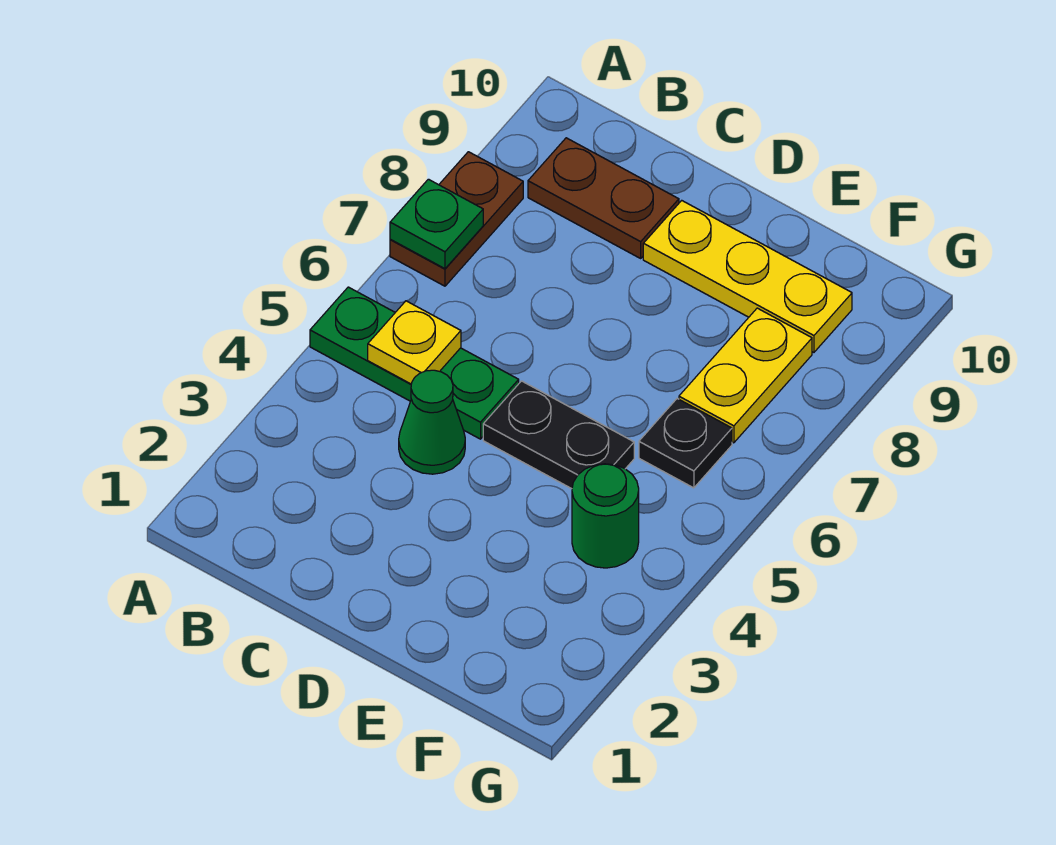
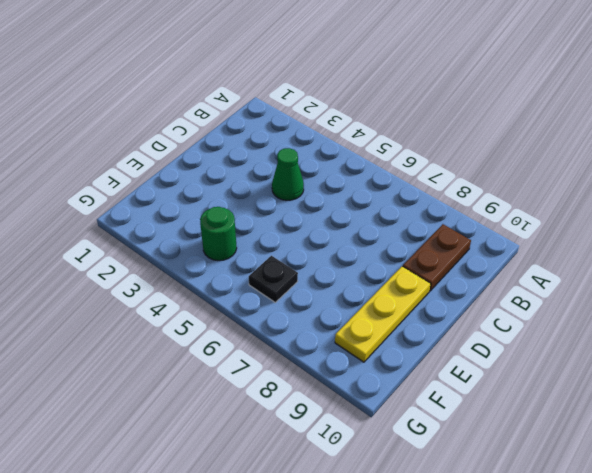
none -> green plate A5:C5 level 1
none -> brown plate A7:A8 level 1

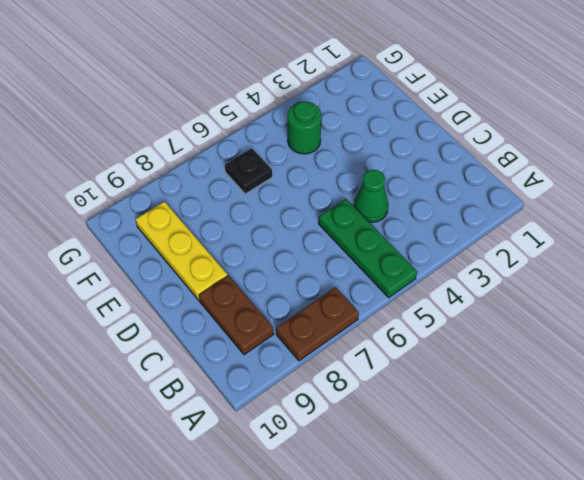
none -> black plate D5:E5 level 1
none -> yellow plate F7:F8 level 1

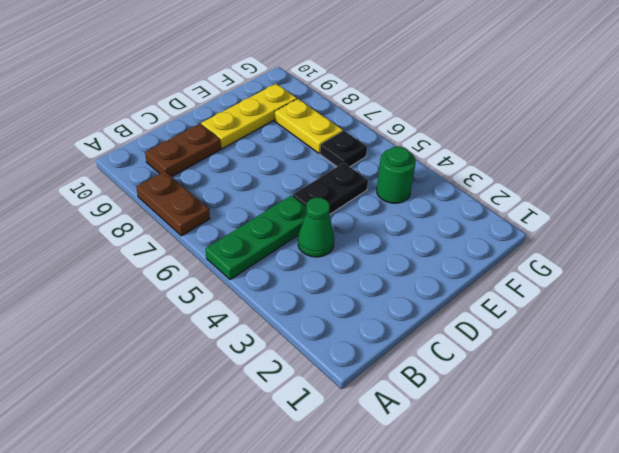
none -> green plate A7 level 2
none -> yellow plate B5 level 2

